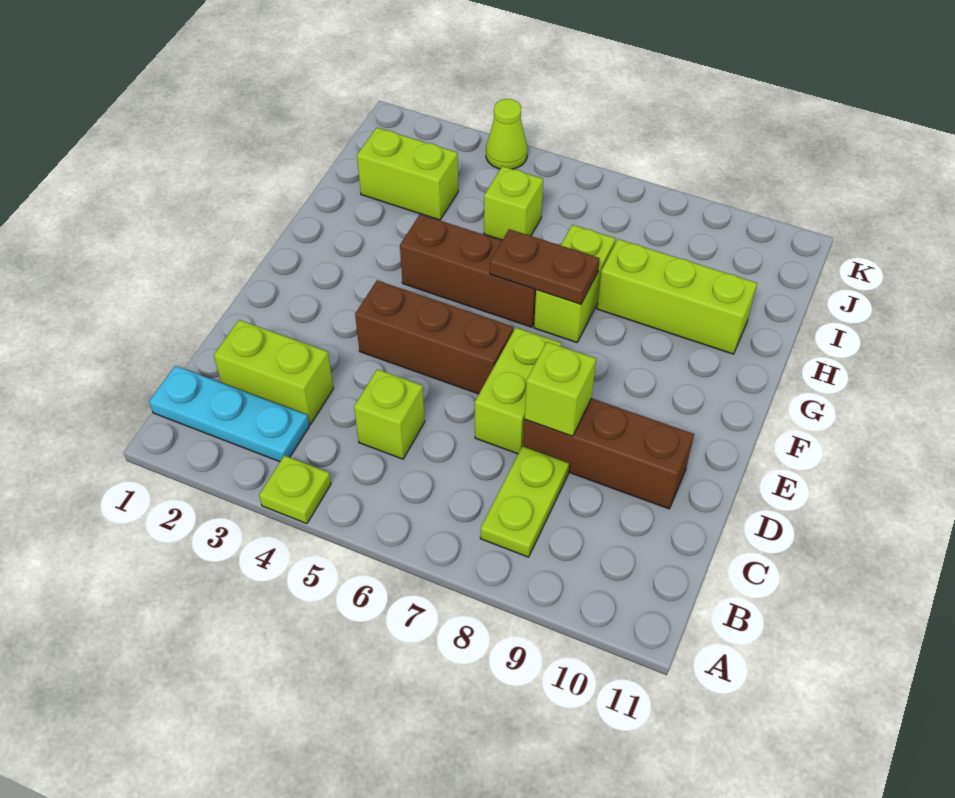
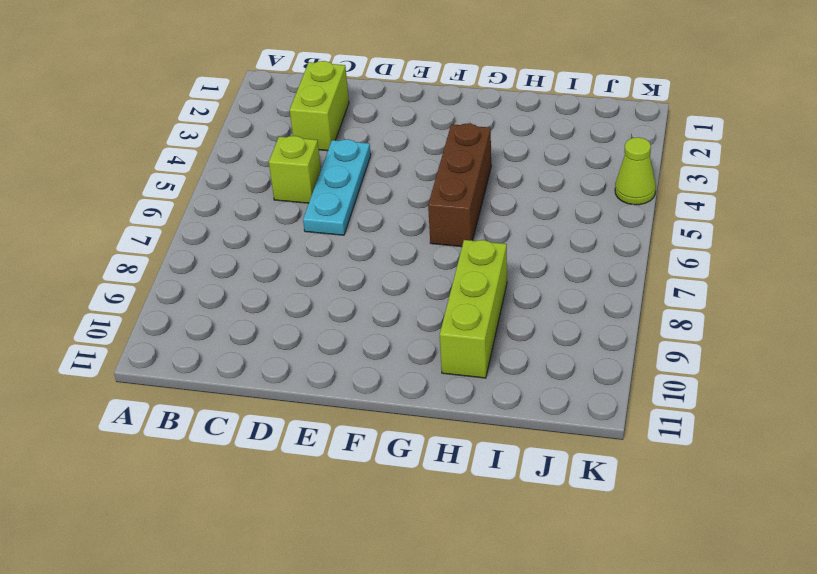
cyan plate D4:D6 level 1 -> cyan plate B1:B3 level 1
none -> lime plate A4 level 1
none -> lime plate B8:C8 level 1
none -> lime brick D7:E7 level 1

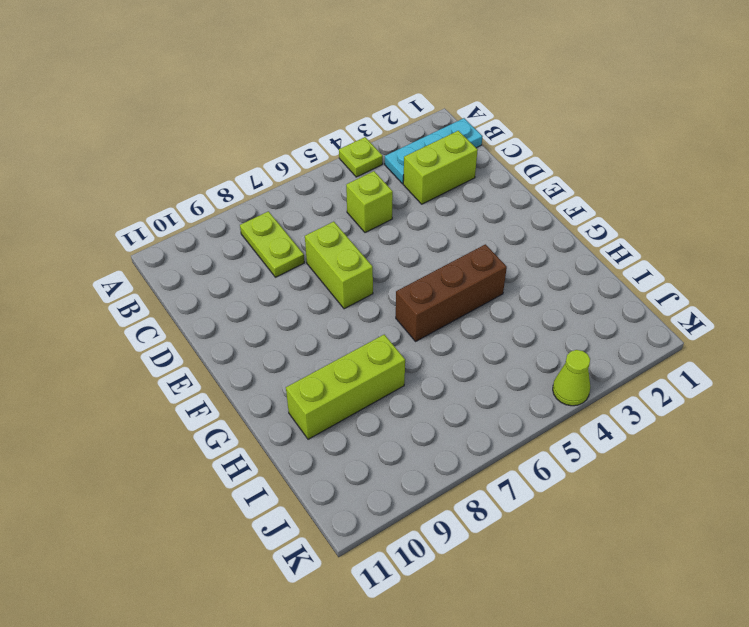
none -> brown brick D8:D10 level 1
none -> brown brick E4:E6 level 1
none -> lime brick G7:H7 level 1

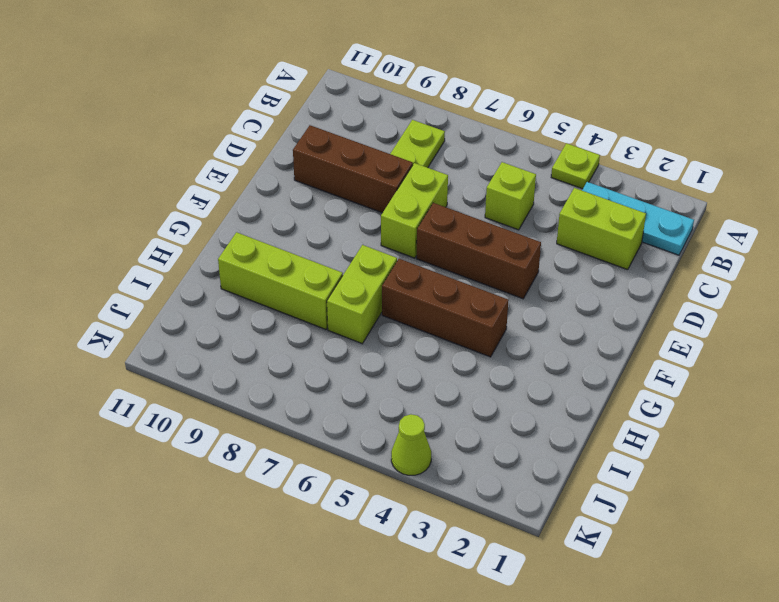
none -> lime brick I2:I3 level 1
none -> lime brick I5 level 1
none -> lime brick D8 level 2

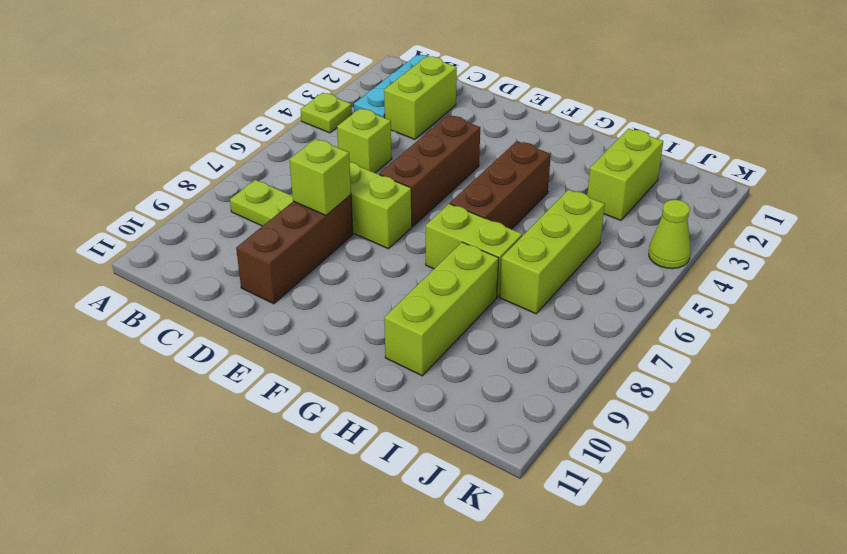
lime brick I5:I7 level 1 -> lime brick I5 level 1
none -> brown plate G6:G7 level 2

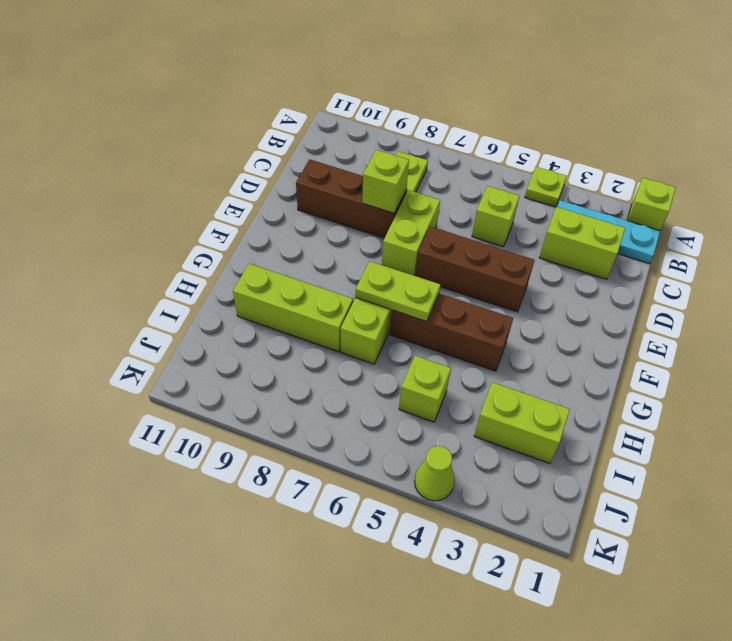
lime brick A1 level 1 -> none
lime plate G6:G7 level 2 -> brown plate G6:G7 level 2

